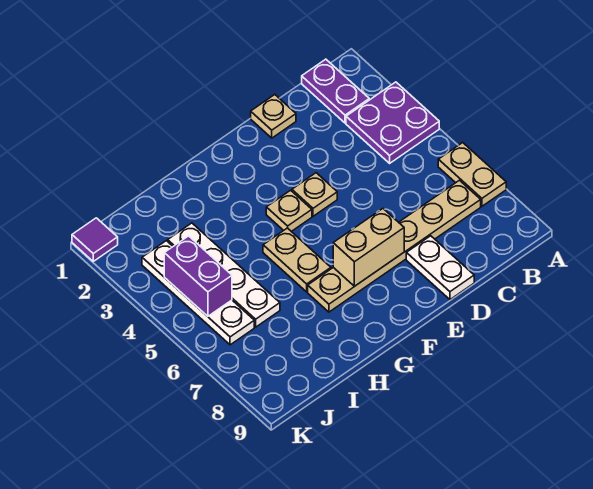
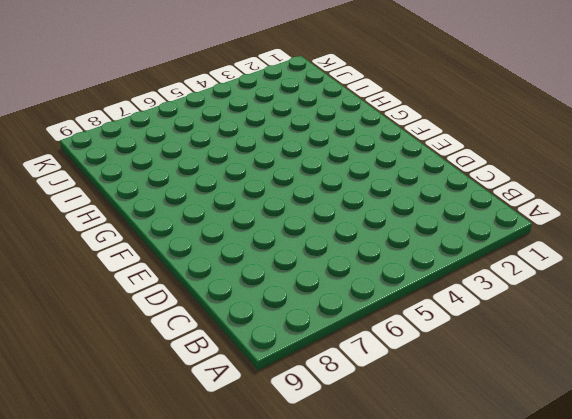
none -> purple plate A3:B4 level 1
none -> tan plate A6:A7 level 1
none -> purple plate B1:B2 level 1

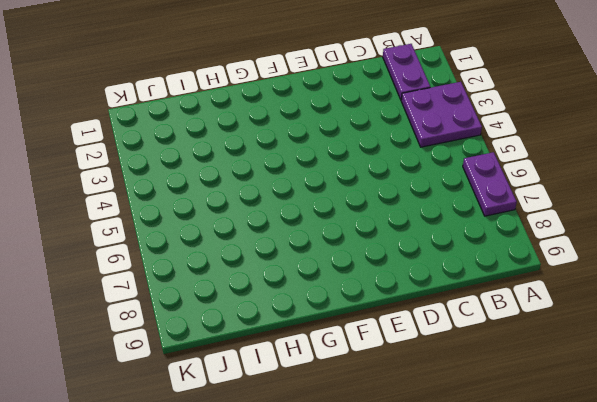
purple plate A6:A7 level 1 -> tan plate A6:A7 level 1
none -> tan plate B7:G7 level 1
none -> tan plate D1 level 1
none -> white plate D8:D9 level 1

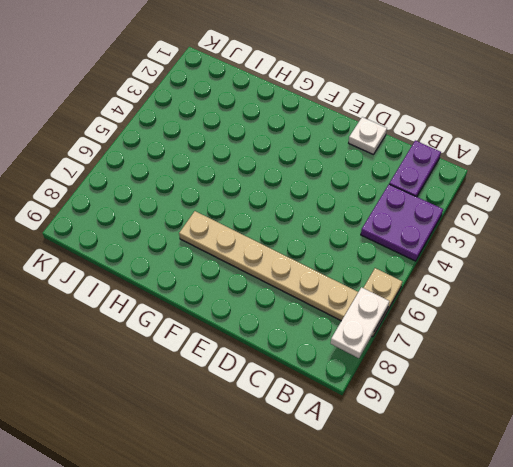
white plate A7:A8 level 2 -> white plate D8:D9 level 1
white plate D1 level 1 -> tan plate D1 level 1
none -> tan plate E4 level 1
none -> tan plate F4 level 1
none -> tan plate G5:G6 level 1

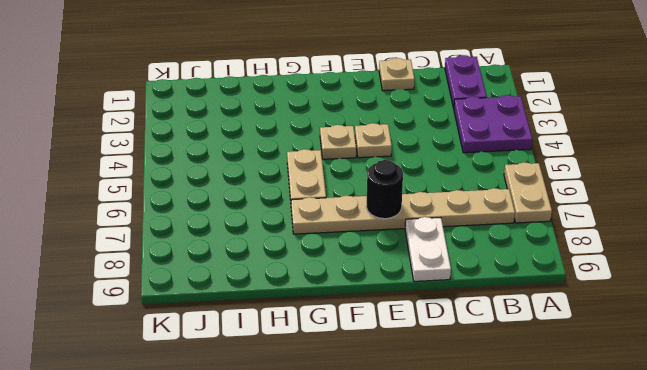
black round brick E7 level 2 -> tan brick E7:F7 level 2
none -> white plate I3:I6 level 1
none -> white plate J3:J6 level 1
none -> purple tile K1 level 1

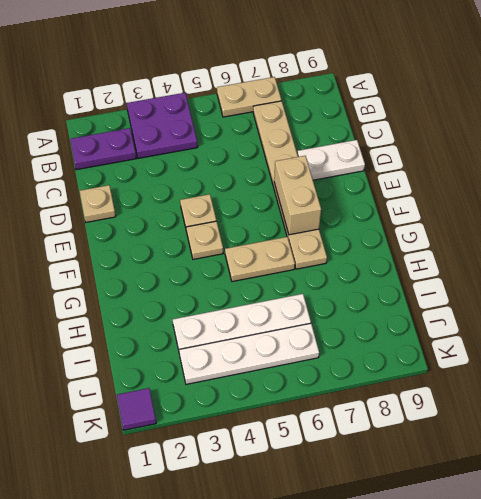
none -> purple brick J4:J5 level 2

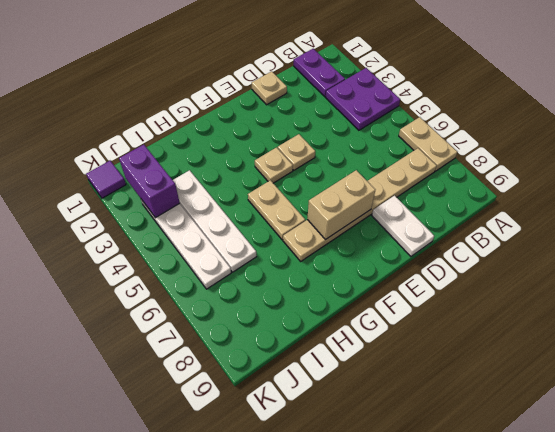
purple brick J2:J3 level 2 -> purple brick J4:J5 level 2

